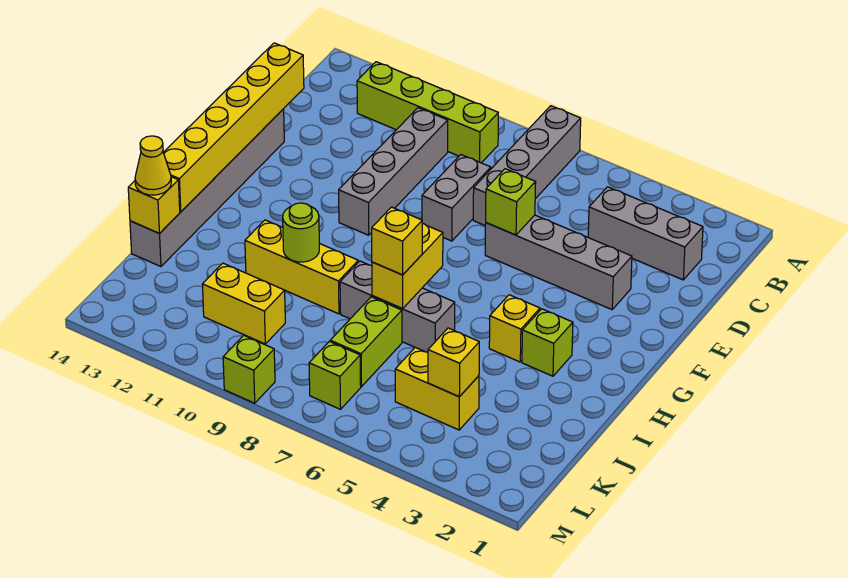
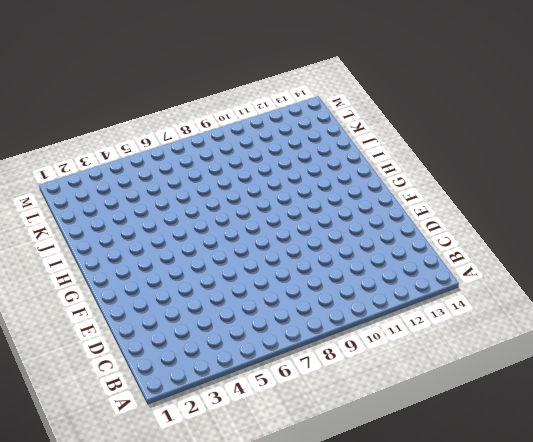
none -> grey brick A7:D7 level 1
none -> lime brick B9:B12 level 1
none -> grey brick C2:C4 level 1

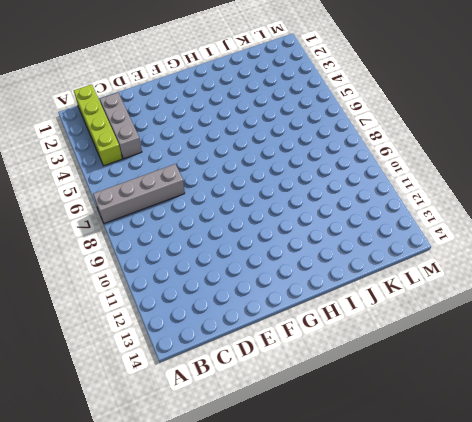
lime brick B1:B4 level 1 -> lime brick B9:B12 level 1
none -> grey brick C10:F10 level 1
none -> grey brick D8:E8 level 1
none -> grey brick E3:E6 level 1

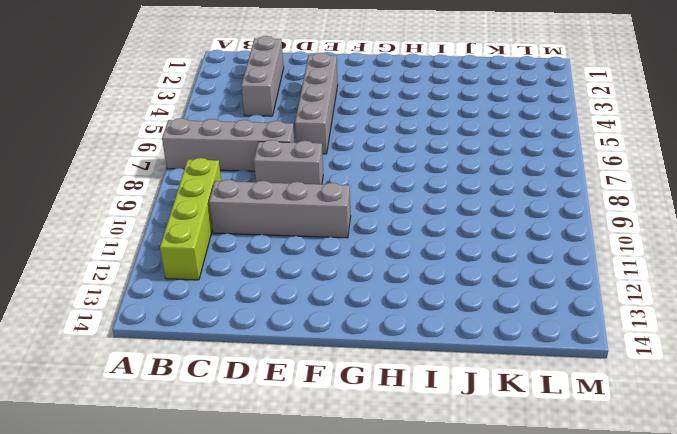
none -> grey brick E14:J14 level 1
none -> lime brick H3 level 1
none -> yellow brick H4 level 1

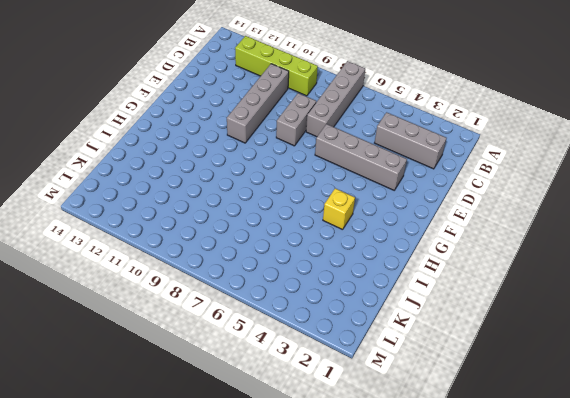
none -> grey brick E14:J14 level 1
none -> lime brick H3 level 1
none -> grey brick I6:I8 level 1

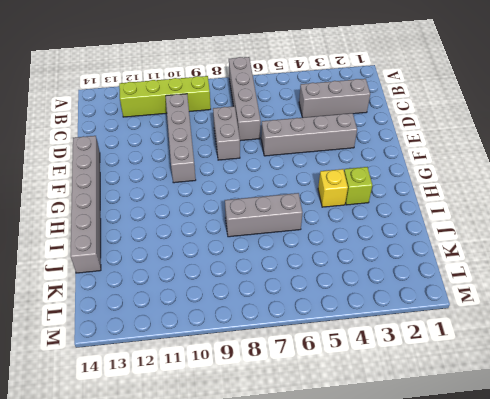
none -> yellow brick I9:I11 level 1
none -> lime brick J7:K7 level 1
none -> yellow brick K4:K5 level 1

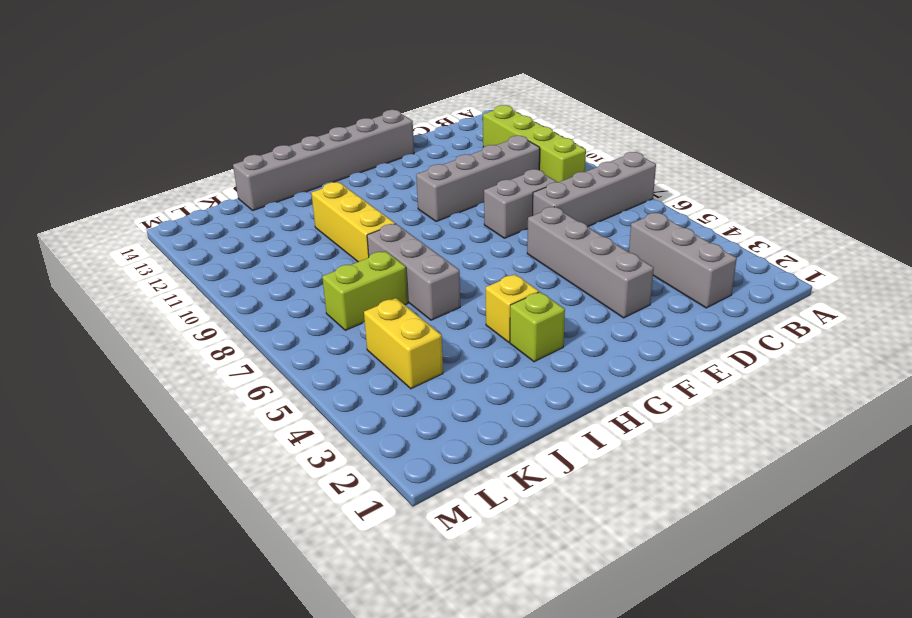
none -> yellow brick K10:K11 level 1
none -> lime brick L7 level 1
none -> lime brick M9 level 1

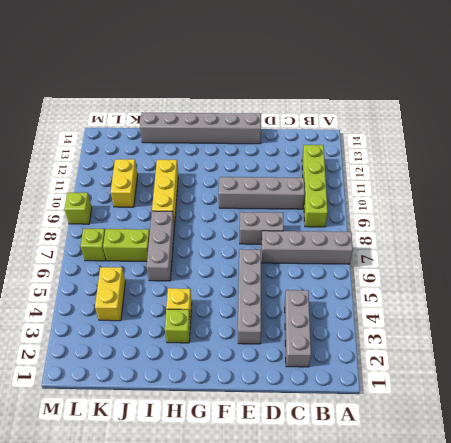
none -> yellow brick D14:I14 level 2
none -> lime brick E6 level 2
none -> yellow brick H7:I7 level 2

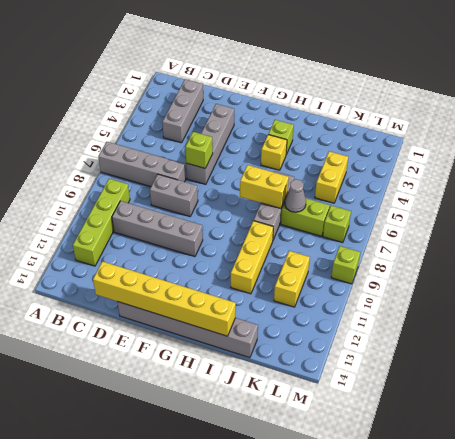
grey cone J7 level 2 -> none
none -> lime round brick I10 level 2
none -> yellow brick J14 level 2
none -> yellow brick K4 level 2

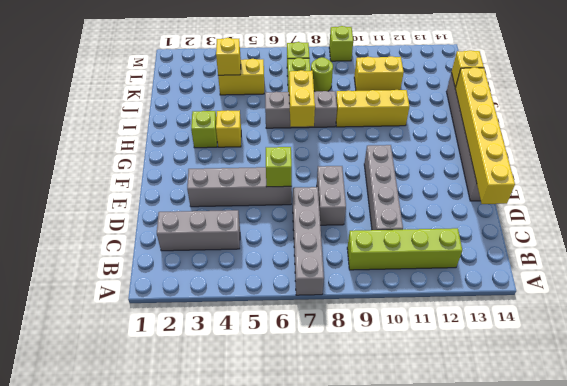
lime round brick K8 level 1 -> lime round brick I10 level 2
none -> yellow brick I7 level 3
none -> yellow cone J14 level 3

